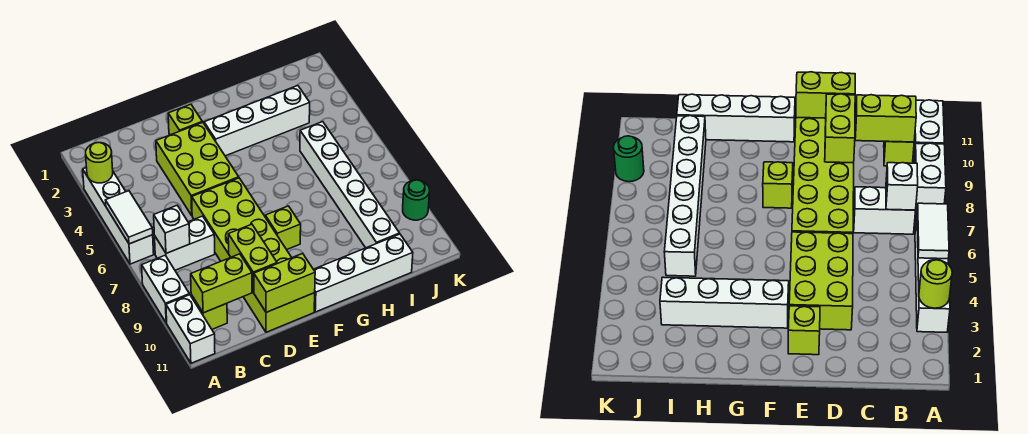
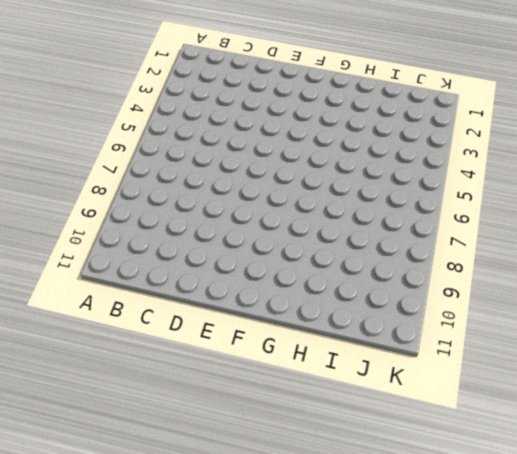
none -> white brick A3:A6 level 1
none -> white brick A8:A9 level 1
none -> white brick A10:A11 level 1

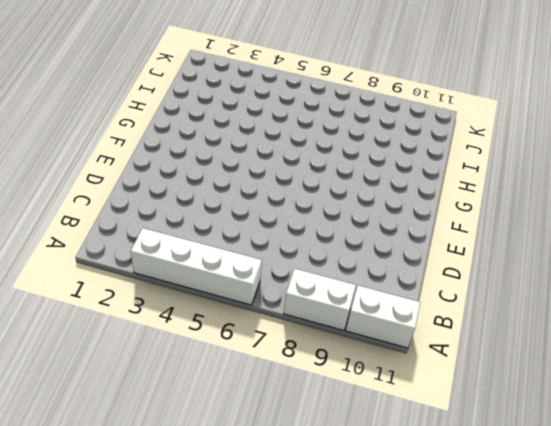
none -> white brick B7:C7 level 1
none -> lime brick B10 level 1
none -> lime brick D3:E5 level 1

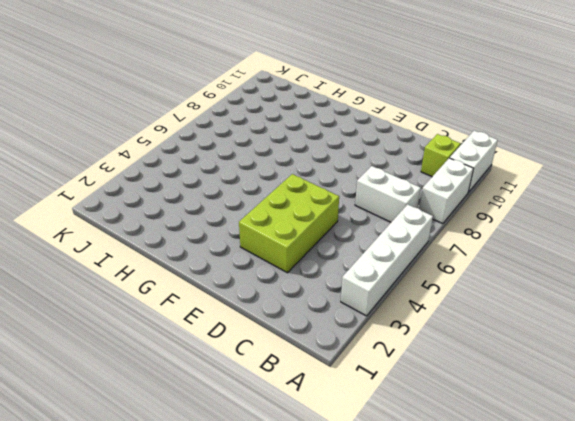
none -> lime brick D6:E11 level 1
none -> lime brick E2 level 1
none -> white brick F3:I3 level 1

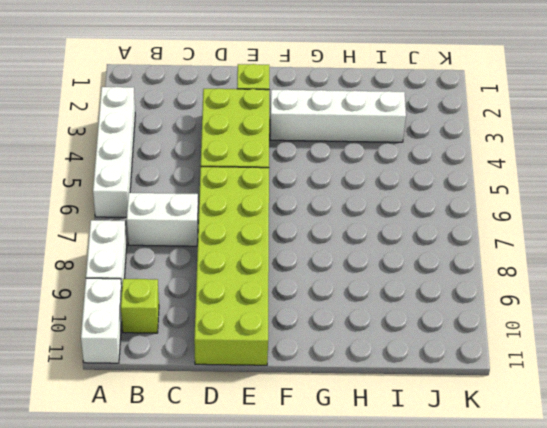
none -> lime brick F8 level 1
none -> white brick F11:I11 level 1
none -> white brick I5:I10 level 1

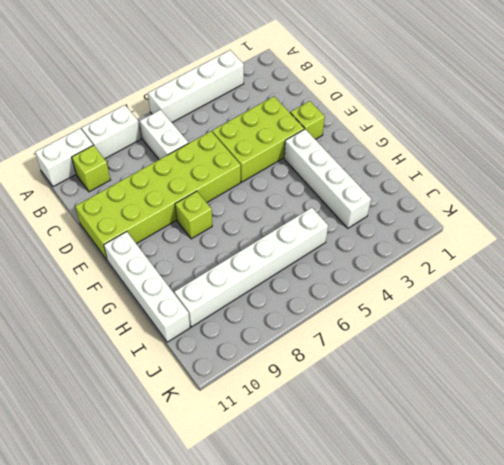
none -> green round brick K9 level 1
none -> lime round brick A3 level 2
none -> white tile A5:A6 level 2

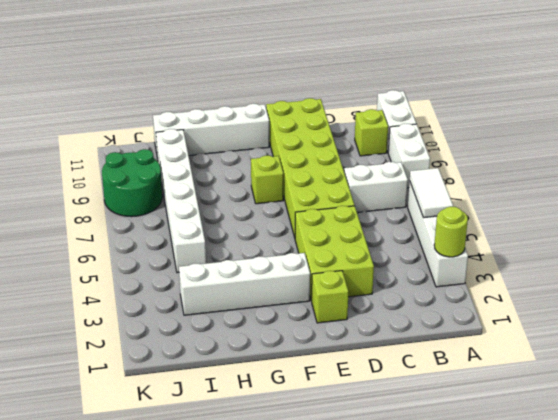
green round brick J8:K9 level 1 -> green round brick K9 level 1
none -> white brick B7 level 2
none -> lime brick B10:C10 level 2
none -> lime brick D9:D10 level 2

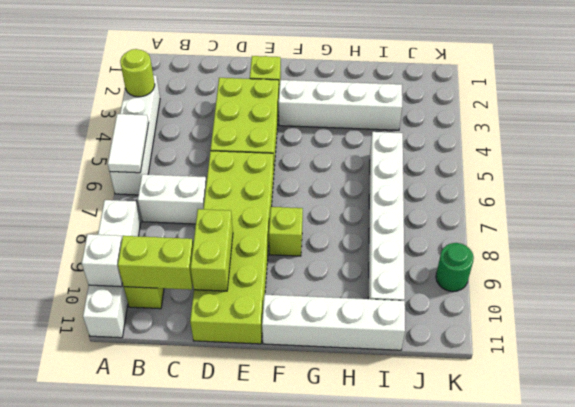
white brick A10 level 2 -> white brick B7 level 2
none -> lime brick D11:E11 level 2

